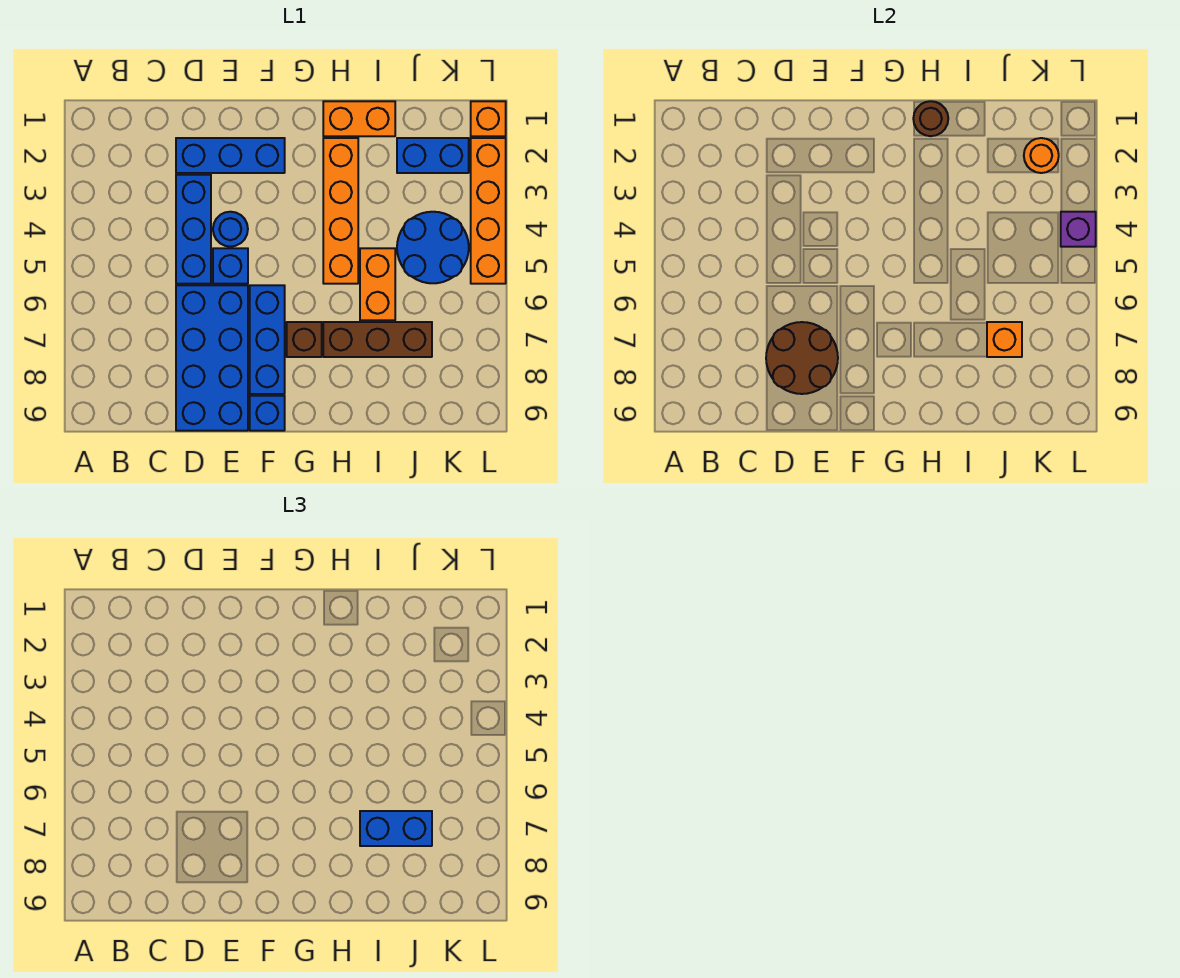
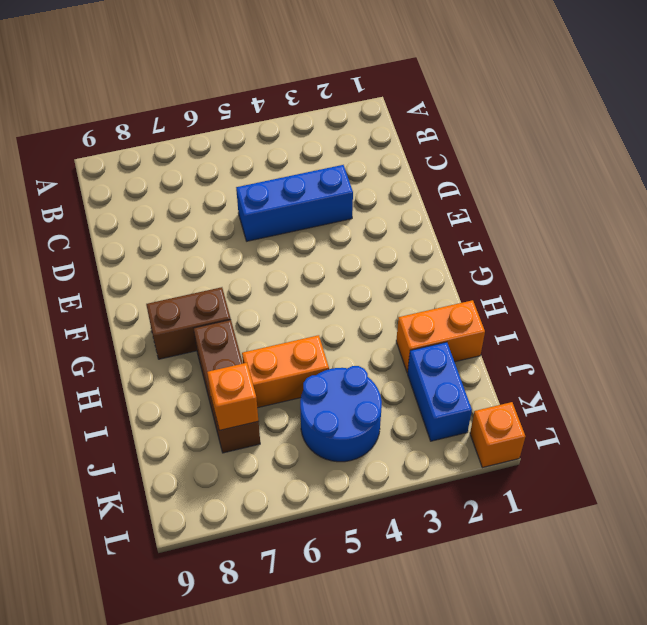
brown brick G7:G8 level 1 -> brown brick G7 level 1
orange brick I1:I2 level 1 -> orange brick H1:I1 level 1
none -> blue brick D2:F2 level 1
none -> blue brick D6:E9 level 1
none -> blue round brick E4 level 1

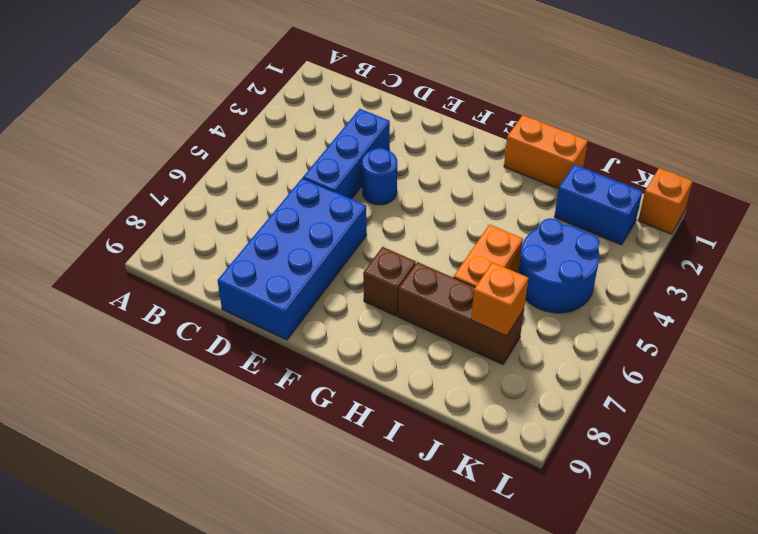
none -> blue brick D2:F2 level 1
none -> blue brick E5 level 1
none -> blue brick F6:F8 level 1

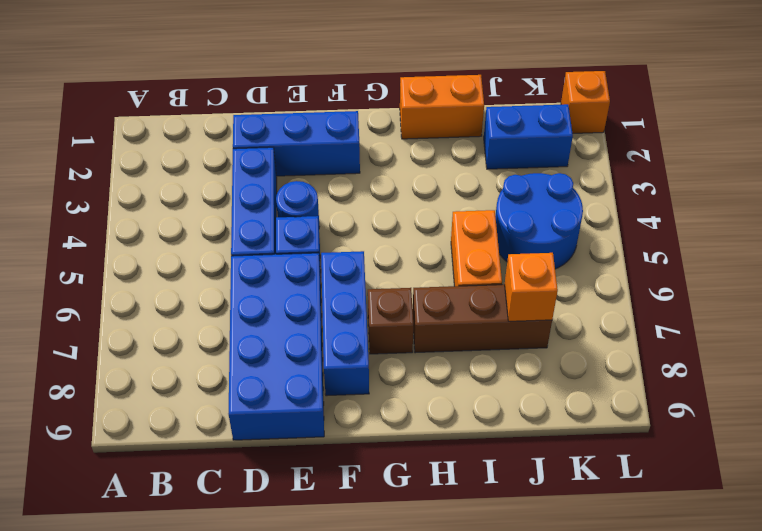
none -> blue brick F9 level 1
none -> orange brick H2:H5 level 1
none -> orange brick L2:L5 level 1

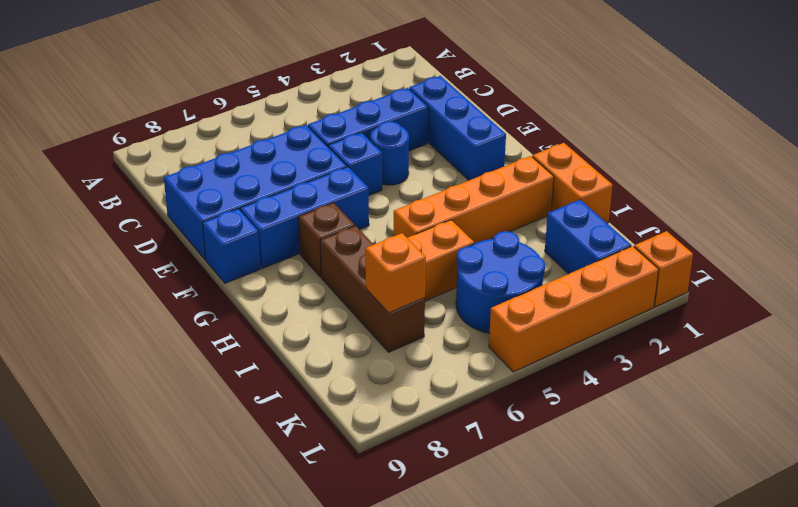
none -> brown round brick D7:E8 level 2
none -> brown round brick H1 level 2
none -> orange round brick K2 level 2

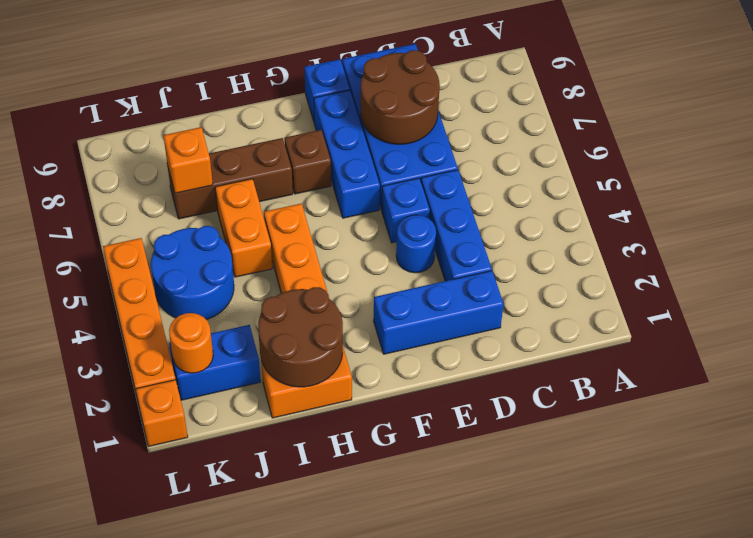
brown round brick H1:I2 level 2 -> brown round brick H1 level 2
none -> purple brick L4 level 2
none -> blue brick I7:J7 level 3

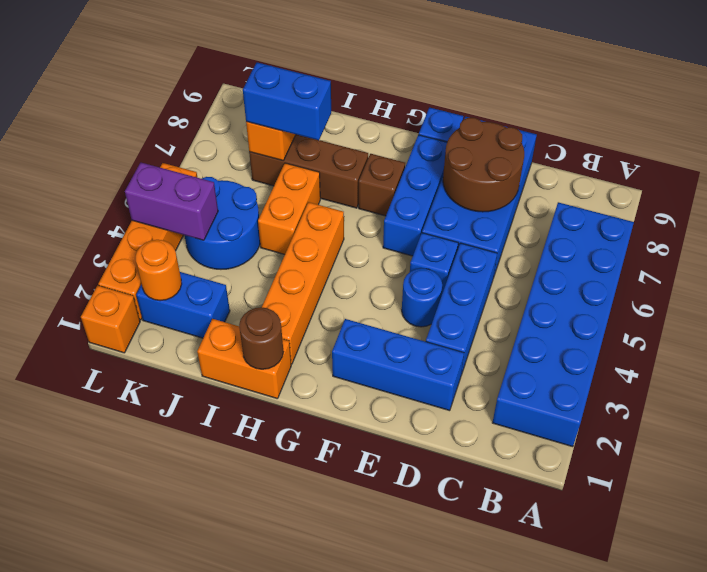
blue brick A2:B7 level 1 -> none
purple brick K4:L4 level 2 -> purple brick L4 level 2

